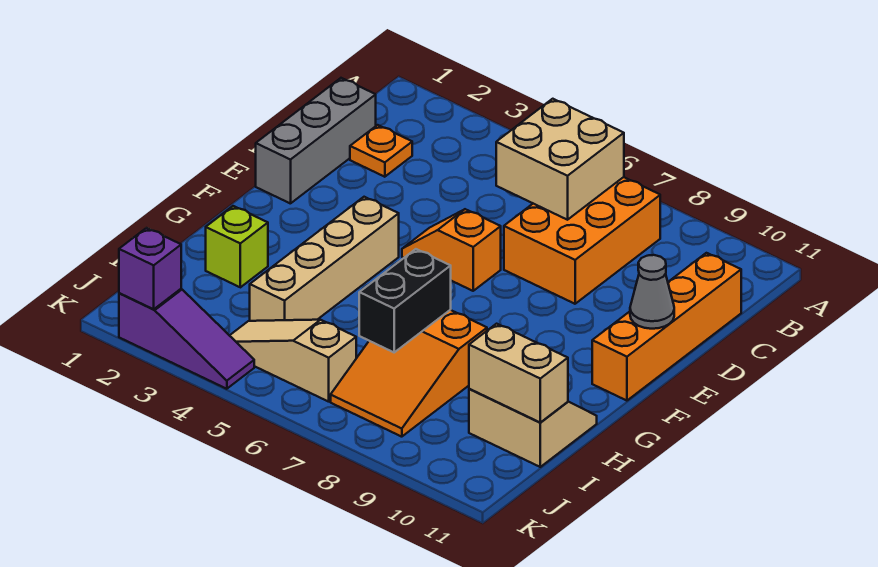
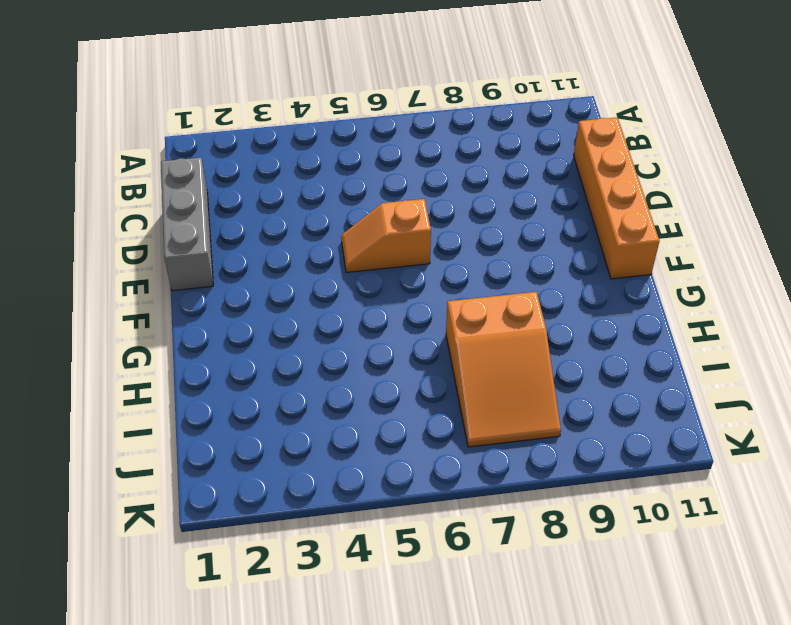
none -> orange brick B7:D8 level 1
none -> orange plate C2 level 1
none -> tan brick F4:I4 level 1

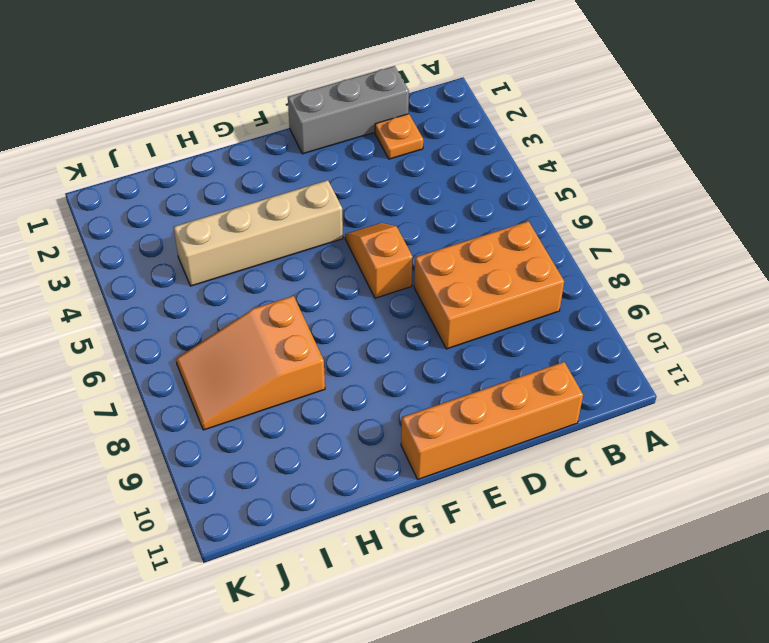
none -> lime brick H2 level 1
none -> tan slope H10:I11 level 1 top I
none -> tan slope J4:J6 level 1 top 6

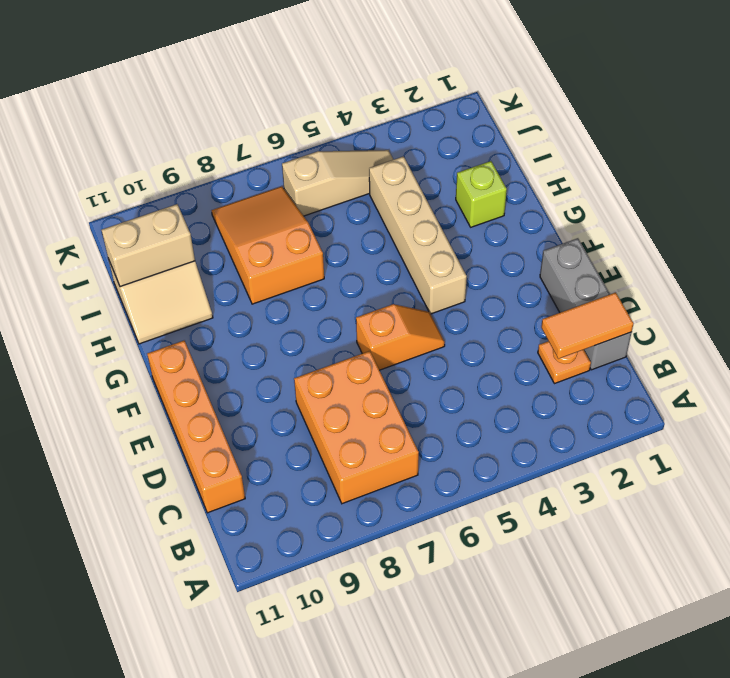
orange tile C1:C2 level 2 -> none
none -> purple slope K2:K4 level 1 top 2
none -> tan brick B6:C7 level 2
none -> grey cone E11 level 2

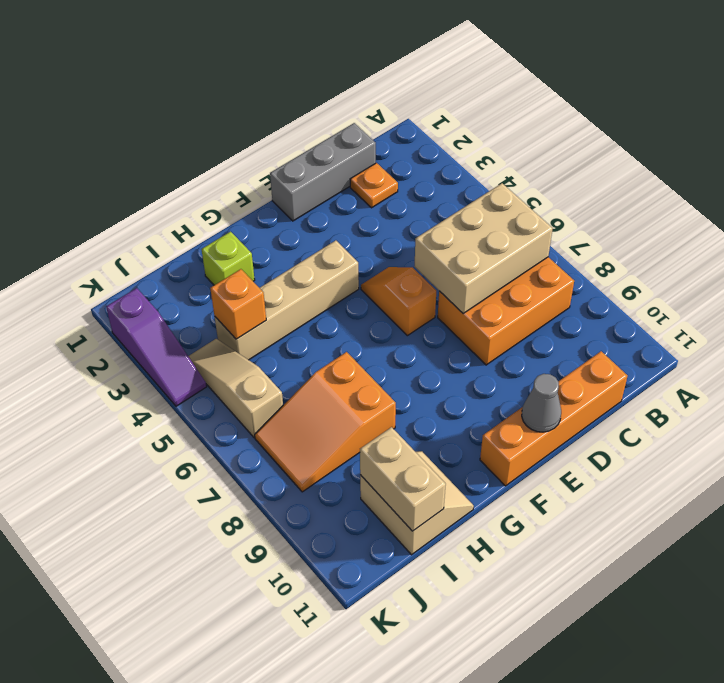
tan brick B6:D7 level 2 -> tan brick B6:C7 level 2
orange brick I4 level 2 -> none
none -> black brick H7:I7 level 2
none -> purple brick K2 level 2

